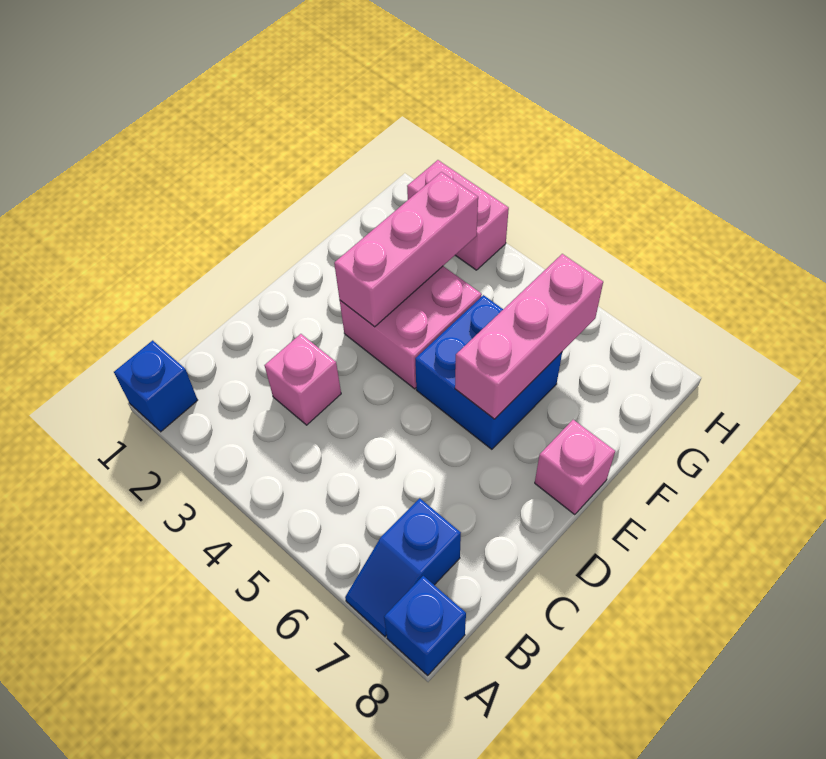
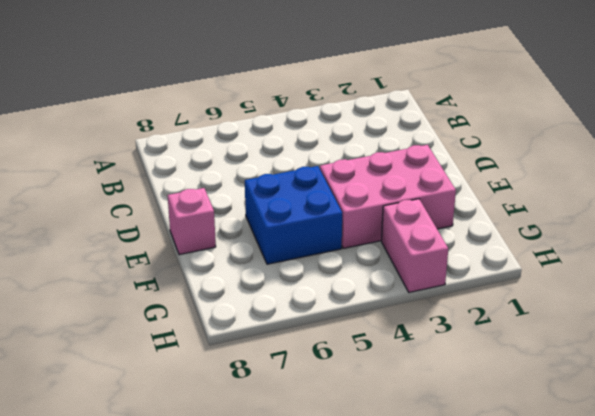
pink brick E2:F4 level 1 -> pink brick E3:F4 level 1
pink brick G3:H3 level 1 -> pink brick H2:H3 level 1
none -> blue brick A1 level 1
none -> blue slope A7:B7 level 1 top B

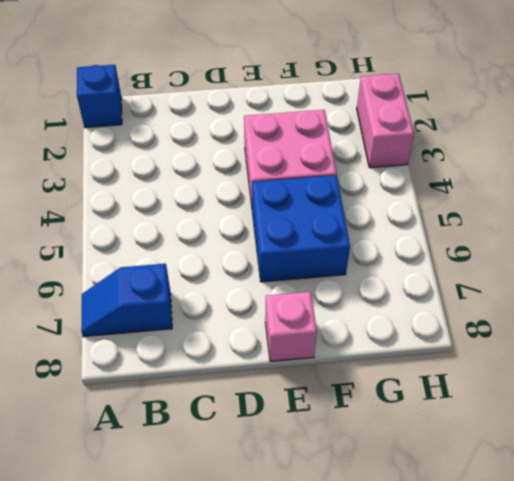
none -> blue brick A8 level 1
none -> pink brick C3 level 1

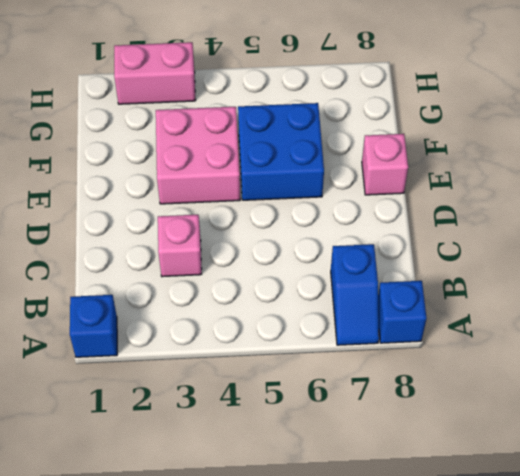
none -> pink brick E3:G3 level 2
none -> pink brick E6:G6 level 2

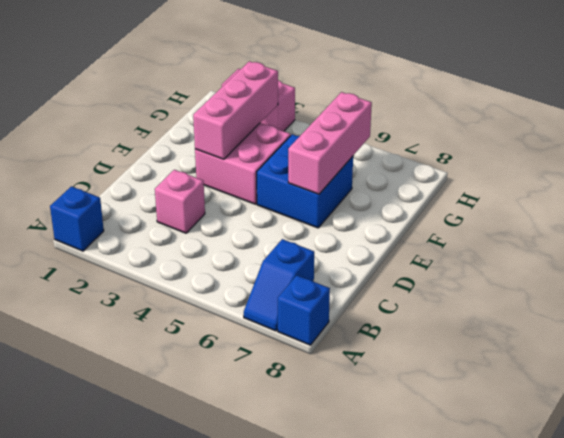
none -> pink brick E8 level 1

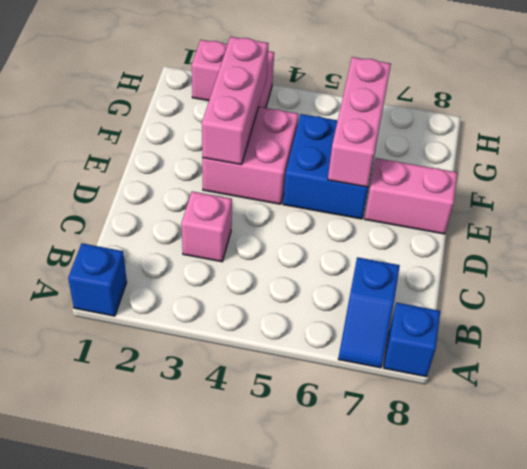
pink brick E7:E8 level 1 -> pink brick E8 level 1

